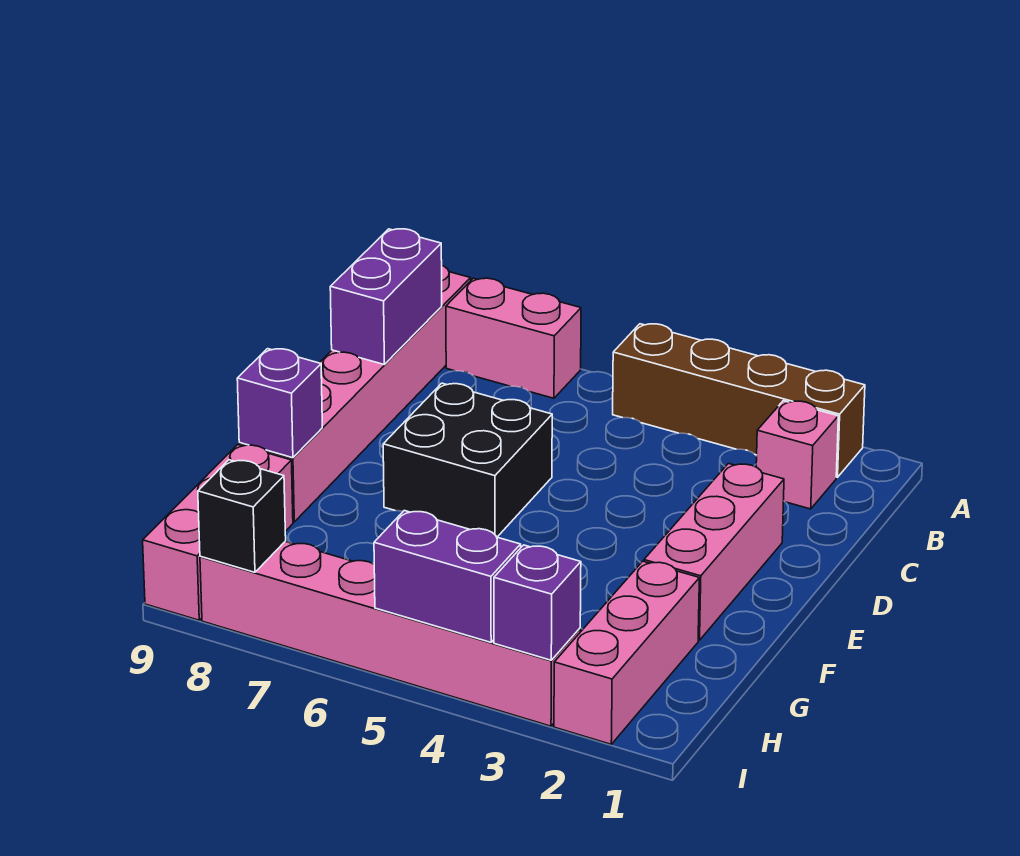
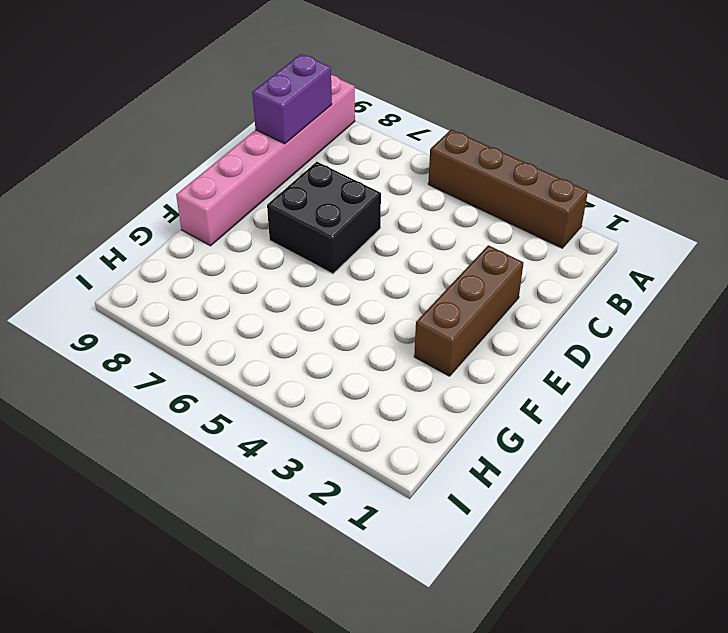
brown brick D2:F2 level 1 -> pink brick D2:F2 level 1
none -> pink brick A7:A8 level 1
none -> pink brick B2 level 1
none -> pink brick G2:I2 level 1

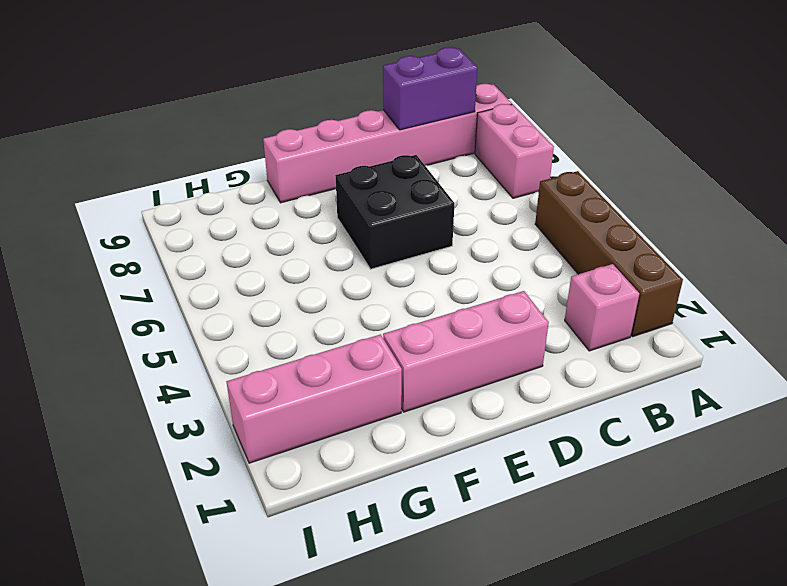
none -> pink brick G9:I9 level 1
none -> pink brick I3:I8 level 1
none -> purple brick F9 level 2

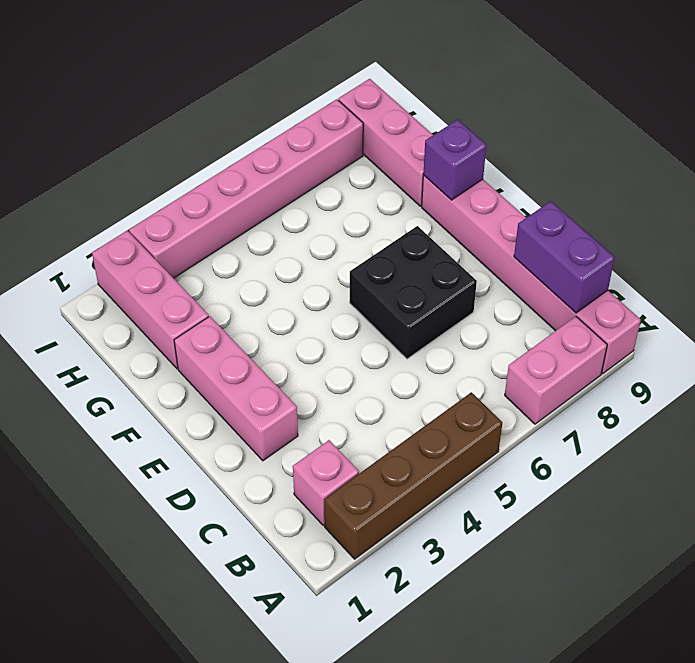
none -> purple brick I3 level 2
none -> purple brick I4:I5 level 2
none -> black brick I8 level 2

